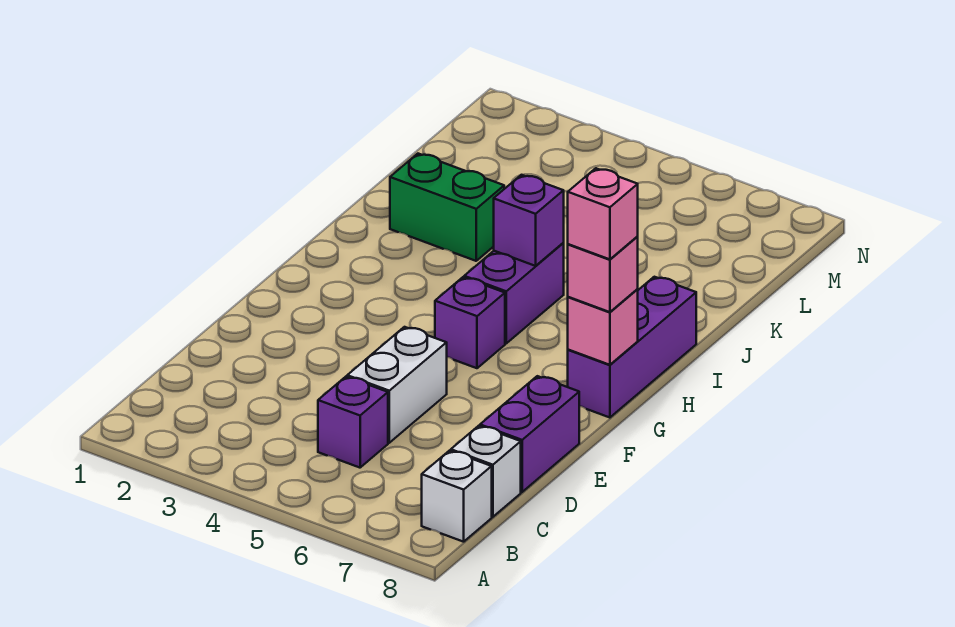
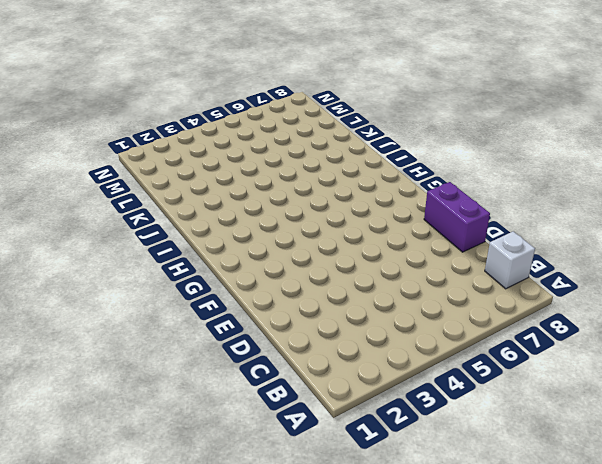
none -> purple brick C5 level 1
none -> white brick C8 level 1
none -> white brick D5:E5 level 1

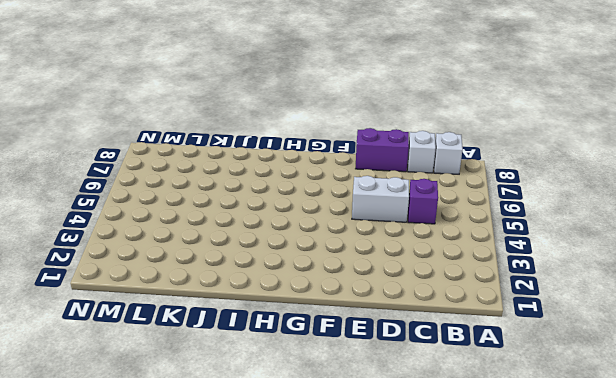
none -> purple brick G5 level 1
none -> purple brick G8:I8 level 1
none -> purple brick H5:I5 level 1

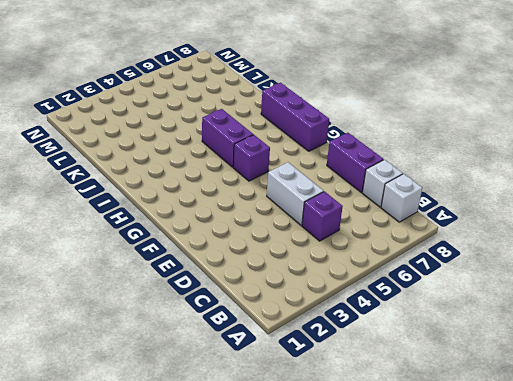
none -> green brick J2:J3 level 1
none -> pink brick G8 level 2
none -> purple brick I5 level 2

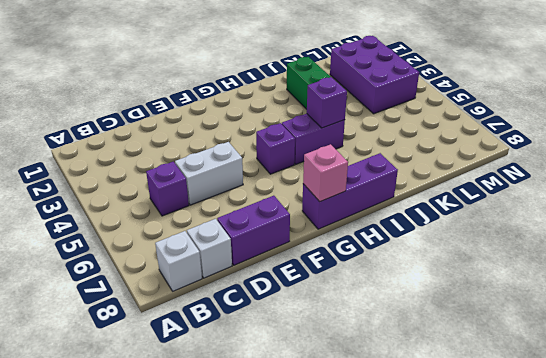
purple brick L2:M4 level 1 -> none
none -> pink brick G8 level 3
none -> pink brick G8 level 4

